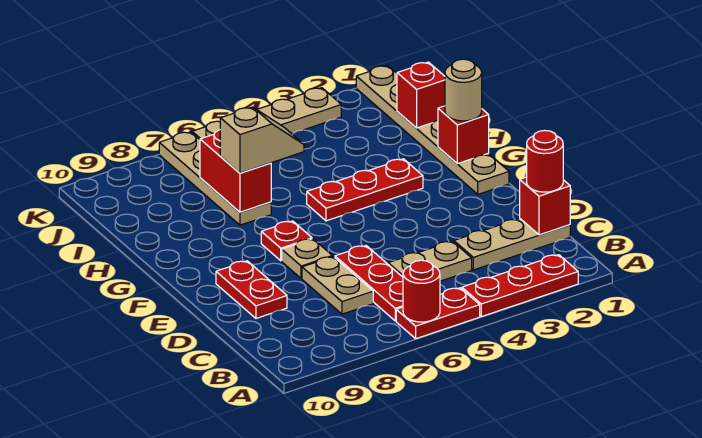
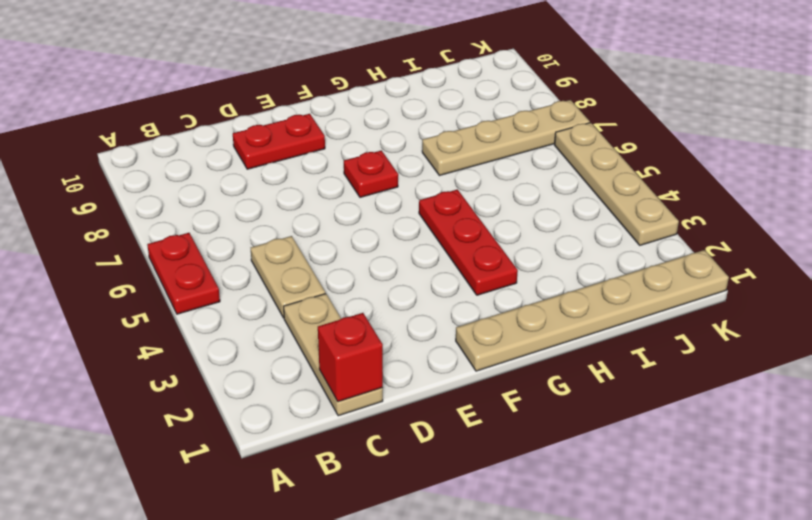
none -> red plate A2:A4 level 1
none -> red plate B6:D6 level 1
none -> tan plate C7:D7 level 1

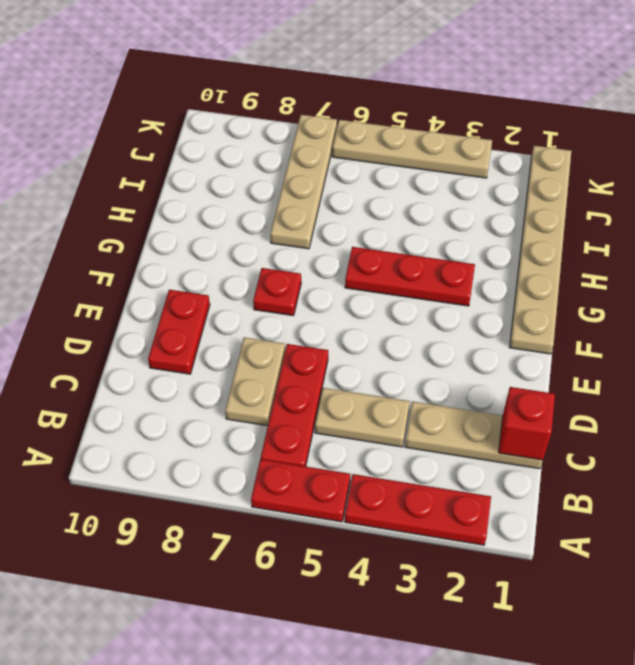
none -> tan plate E7 level 1
none -> red round brick A6 level 2
none -> red brick G1 level 2

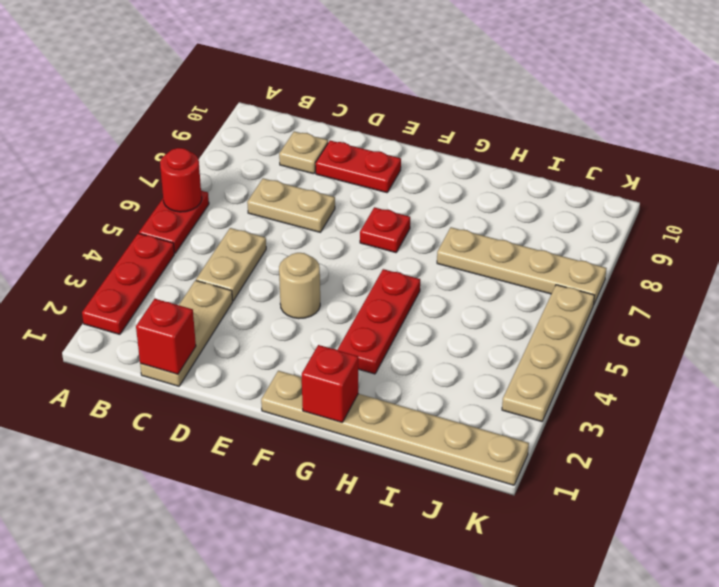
tan plate C9 level 1 -> tan plate E7 level 1
tan round brick E4 level 1 -> tan round brick G1 level 3
none -> red plate B6:D6 level 1
none -> red brick H7:I7 level 2
none -> red brick I1 level 2

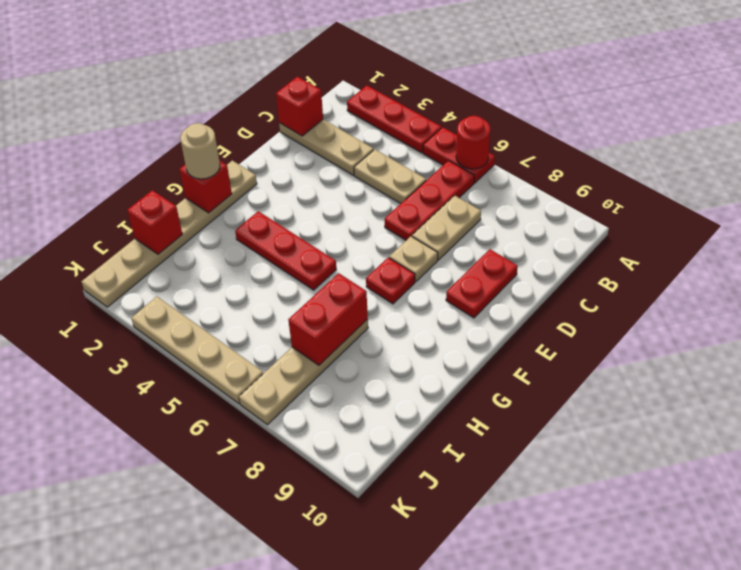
none -> red round brick C1 level 3
none -> tan slope H6:H7 level 3 top 7

